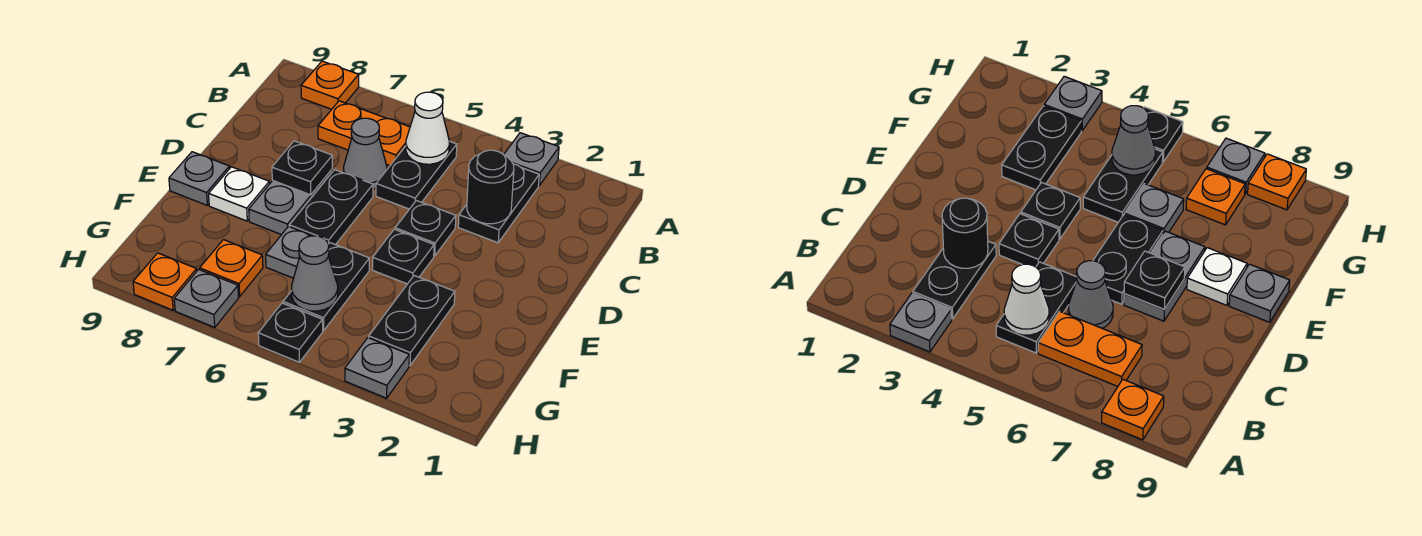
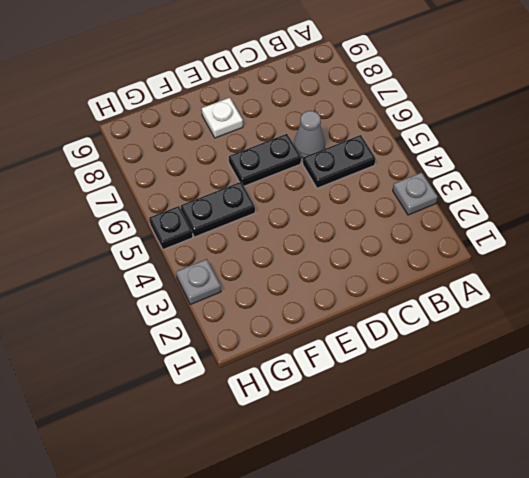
none -> orange plate A8 level 1
none -> black plate B3:C3 level 1
none -> orange plate B6:B7 level 1

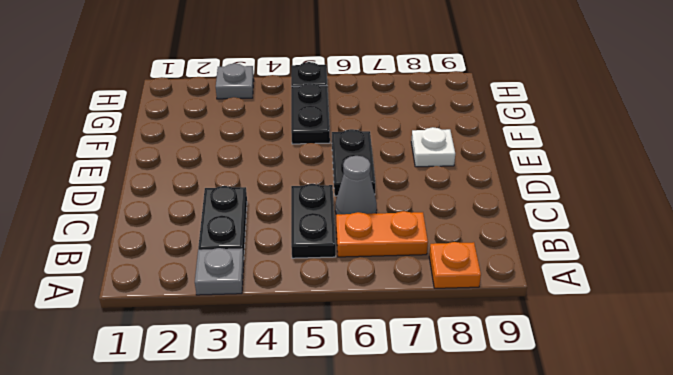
none -> black plate D4 level 1
none -> grey plate D7:E7 level 1
none -> black plate E4 level 1

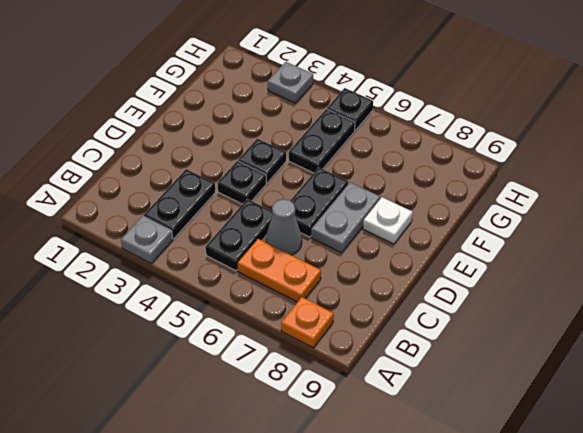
none -> grey plate E9 level 1
none -> black plate F3:G3 level 1
none -> grey plate F6 level 1

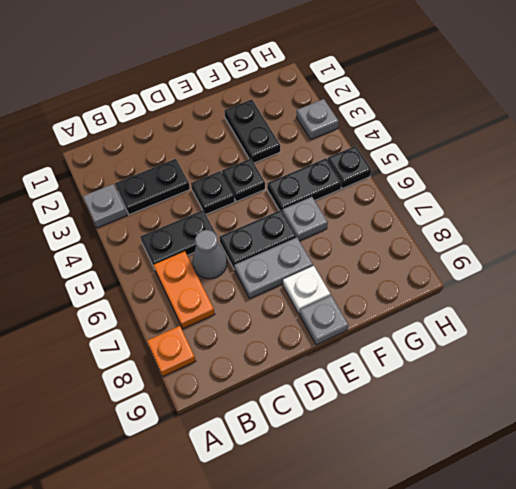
black plate F2:F3 level 1 -> black plate F3:G3 level 1
none -> orange plate G7 level 1
none -> grey plate H7 level 1
none -> orange plate H8 level 1

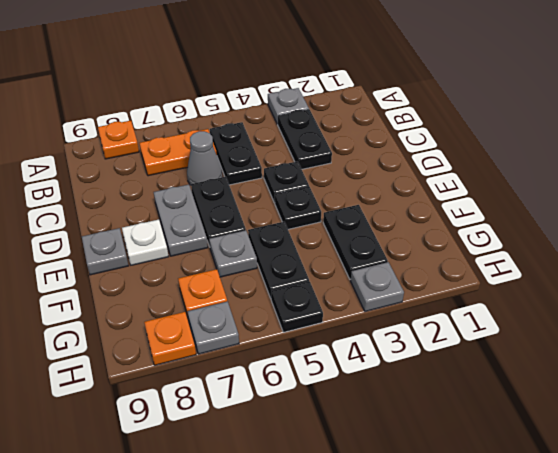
none -> white cone B5 level 2
none -> black round brick C3 level 2
none -> black plate D7 level 2

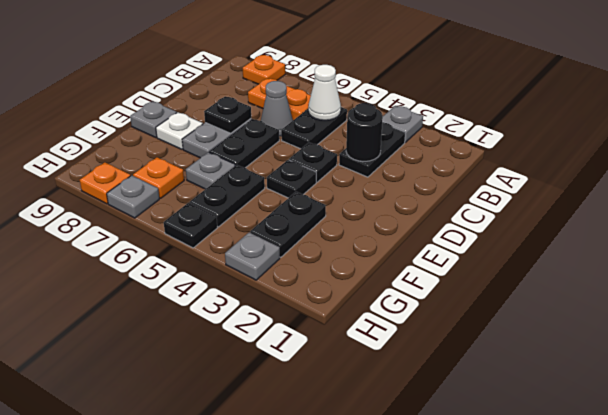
none -> grey cone G5 level 2

